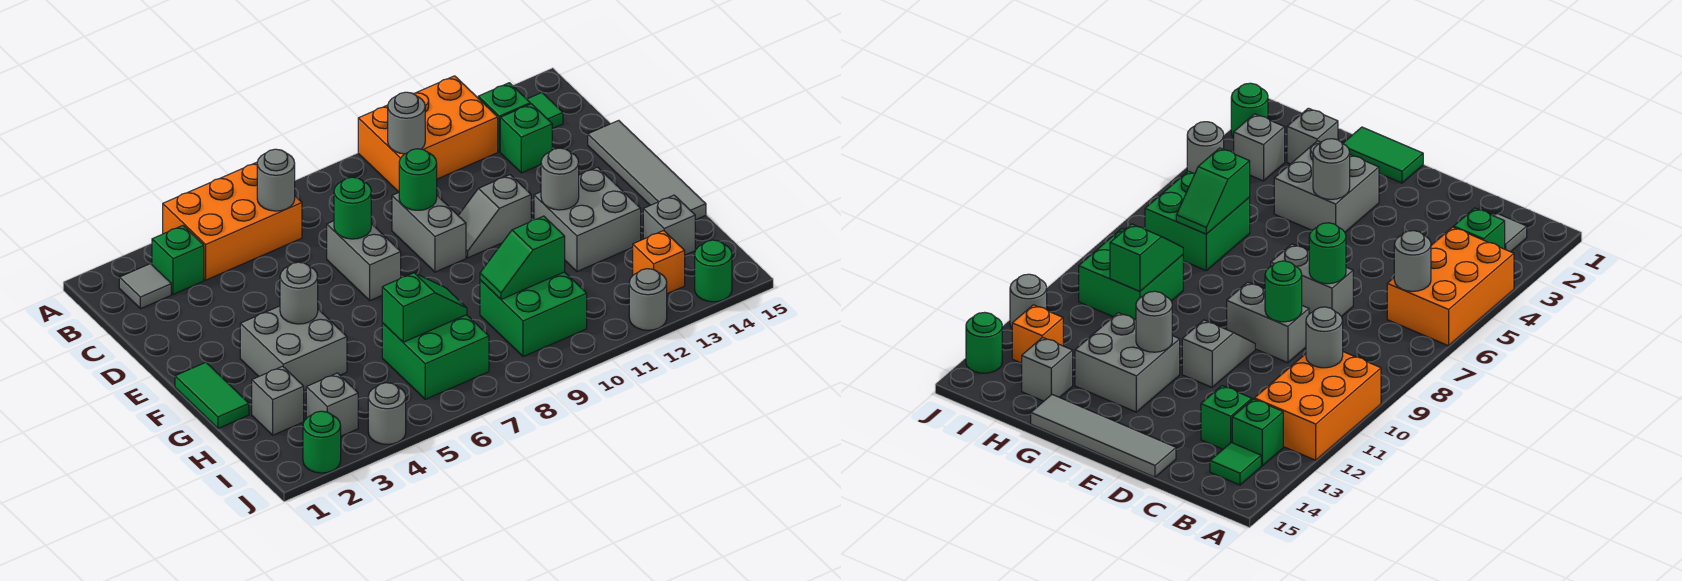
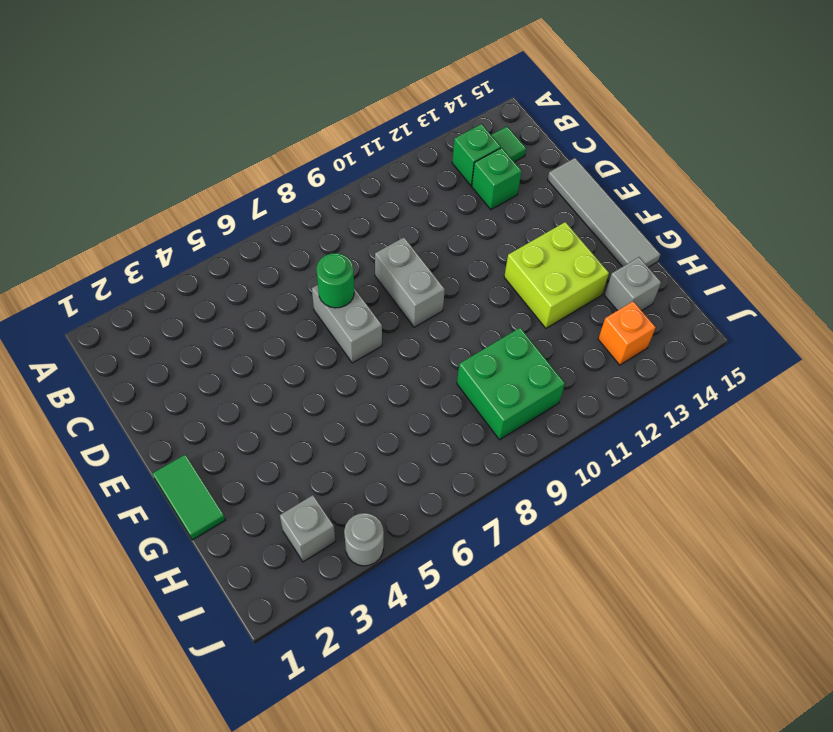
lime brick F12:G13 level 1 -> grey brick F12:G13 level 1
none -> orange brick A4:B6 level 1
none -> orange brick A10:B12 level 1
none -> grey tile B2 level 1
none -> green brick B3 level 1

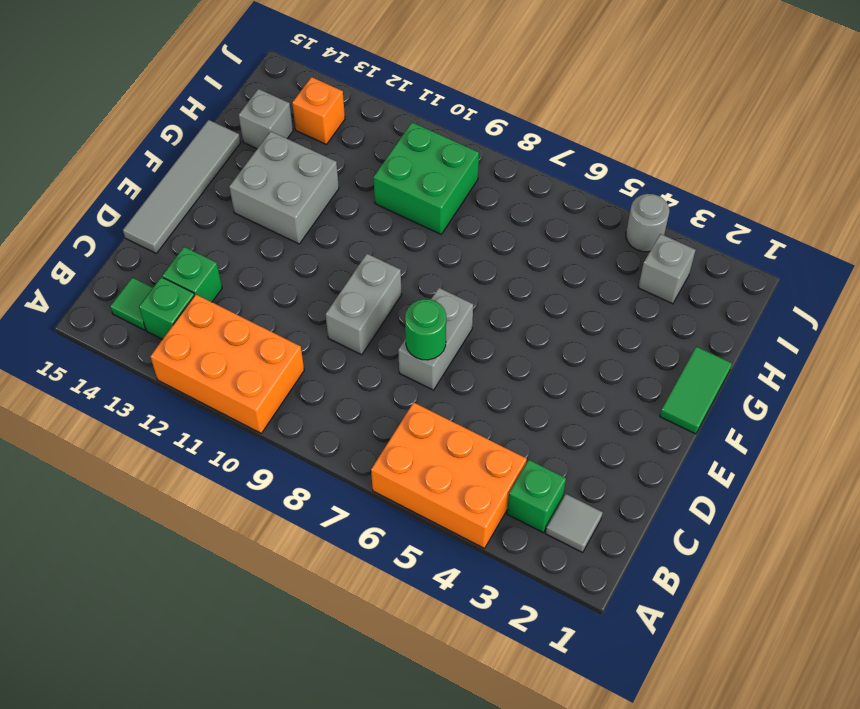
none -> grey slope E10:E11 level 1 top 11
none -> grey brick F3:G4 level 1
none -> grey brick H2 level 1
none -> green brick H6:I7 level 1

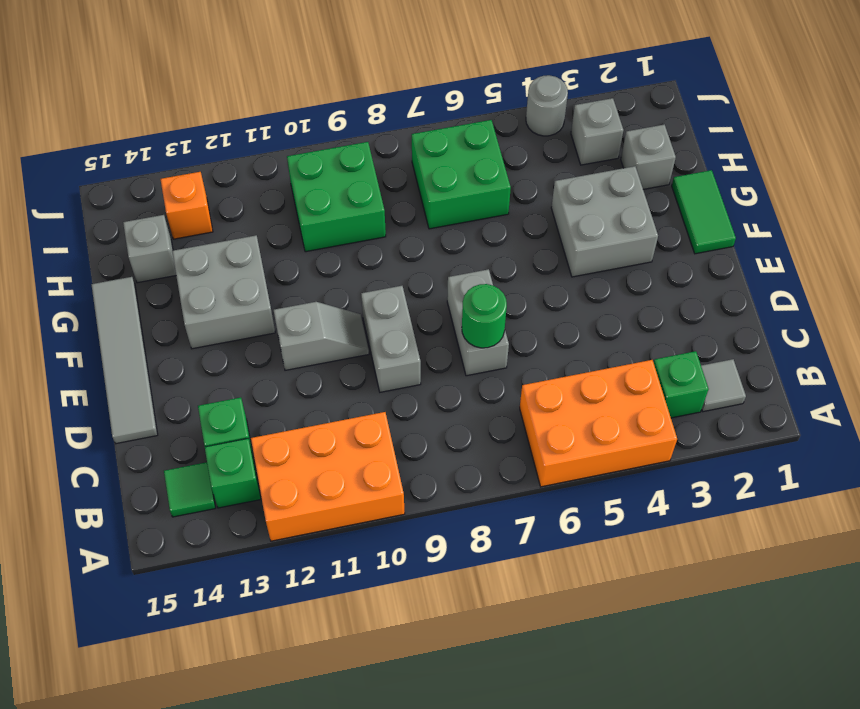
none -> green round brick J2 level 1
none -> grey round brick J12 level 1
none -> green round brick J14 level 1
none -> grey round brick B6 level 2

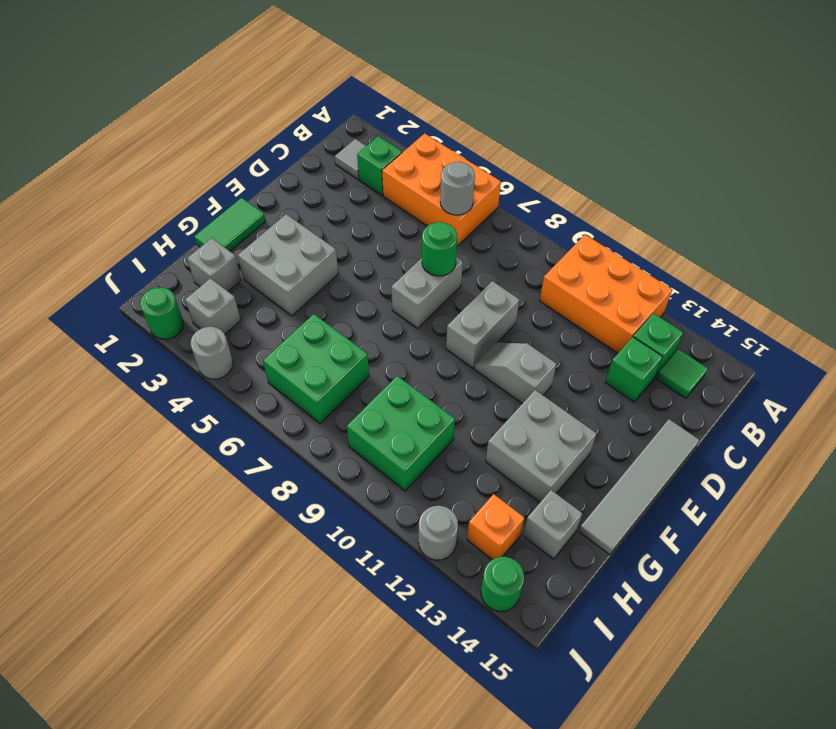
none -> grey round brick B10 level 2
none -> green round brick D9 level 2
none -> grey round brick F4 level 2
none -> grey round brick F12 level 2

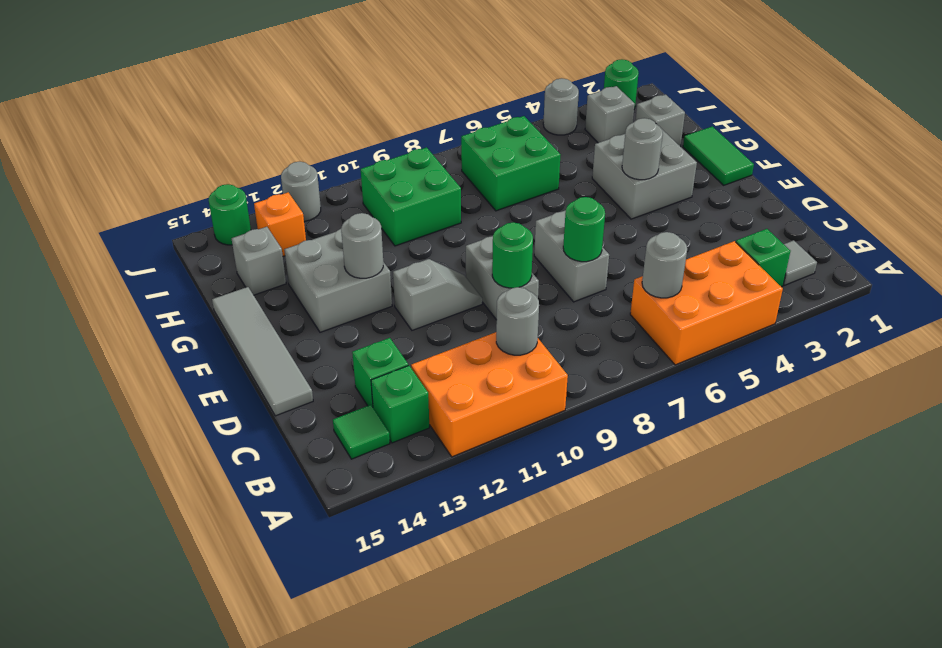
none -> green slope H6:H7 level 2 top 6
none -> green slope H9:H10 level 2 top 10

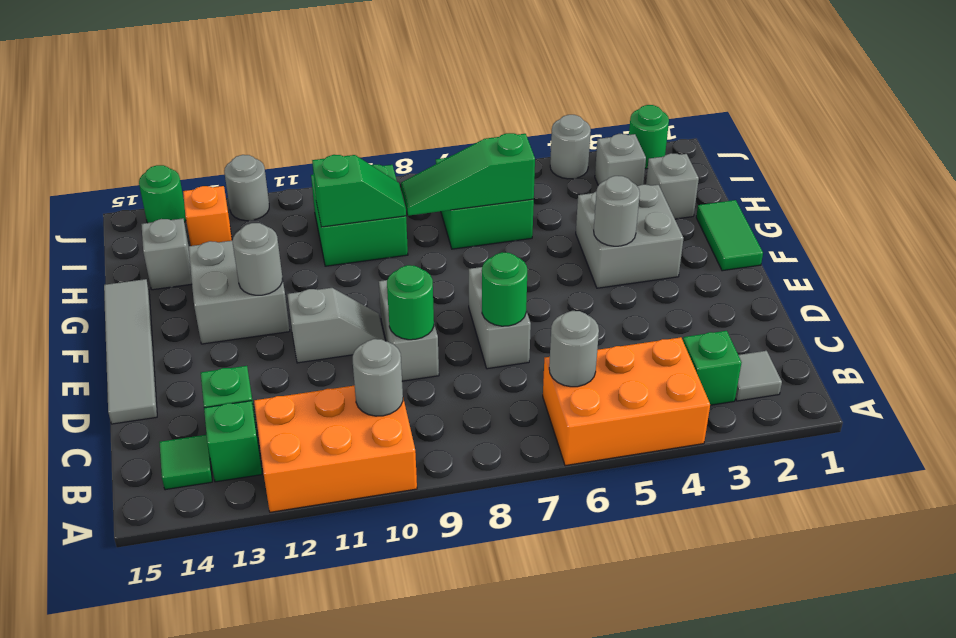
green slope H6:H8 level 2 top 6 -> green slope H6:H7 level 2 top 6

